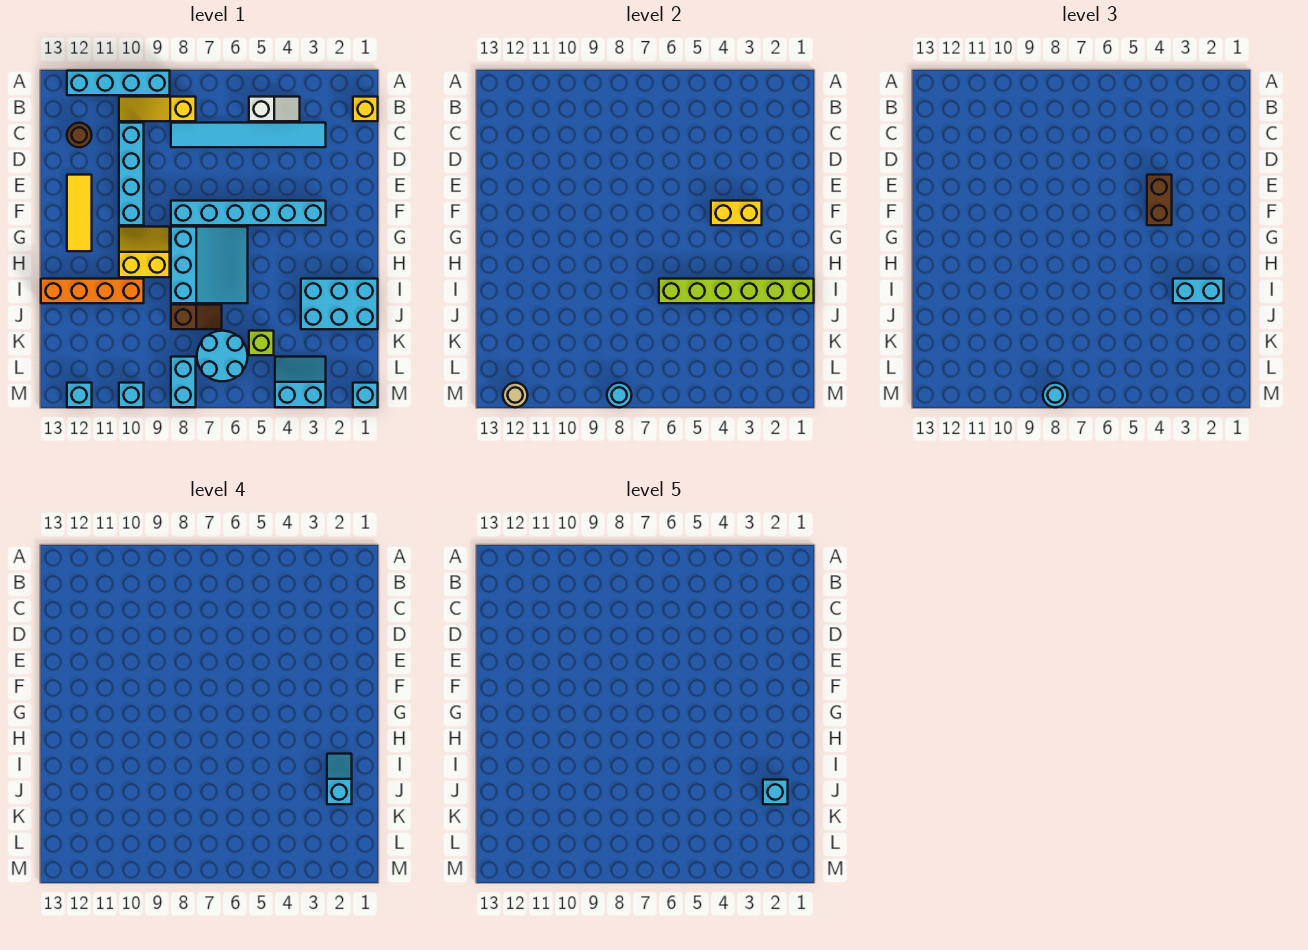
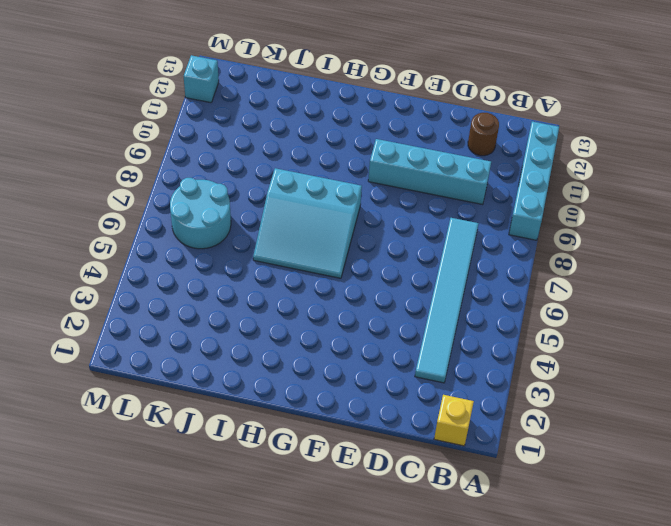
none -> white slope B4:B5 level 1 top 5
none -> yellow slope B8:B10 level 1 top 8
none -> yellow tile E12:G12 level 1
none -> cyan brick F3:F8 level 1

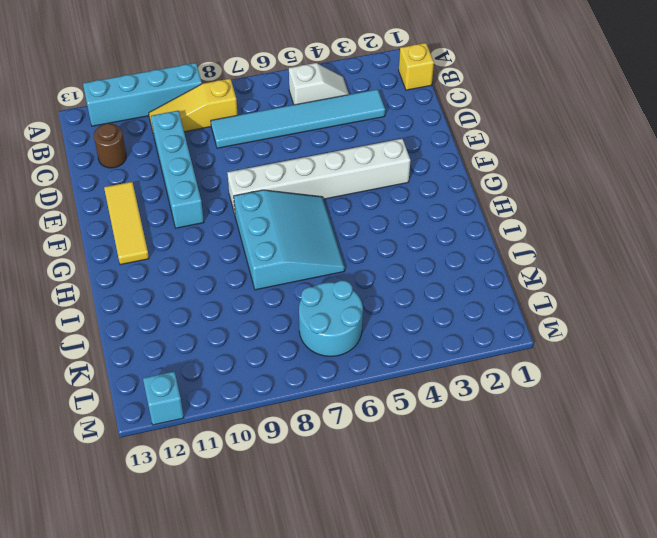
white brick F3:F8 level 1 -> cyan brick F3:F8 level 1
none -> yellow slope G9:H10 level 1 top H
none -> cyan brick I1:J3 level 1
none -> orange brick I10:I13 level 1
none -> brown slope J7:J8 level 1 top 8

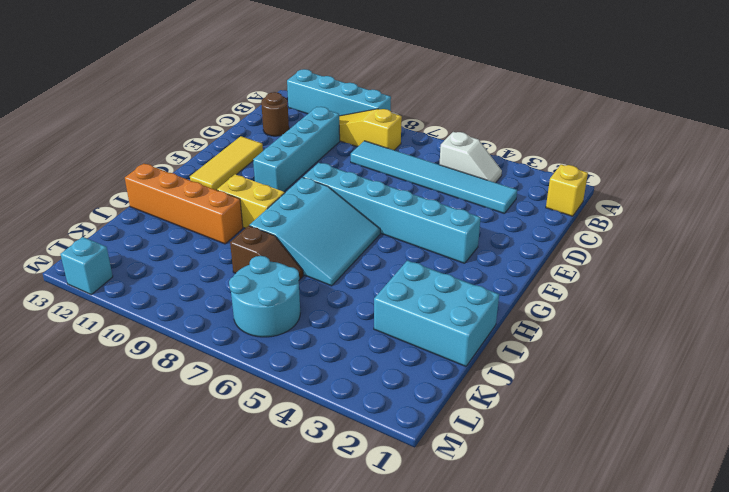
none -> lime brick K5 level 1
none -> cyan slope L3:M4 level 1 top M
none -> cyan brick L8:M8 level 1
none -> cyan brick M1 level 1

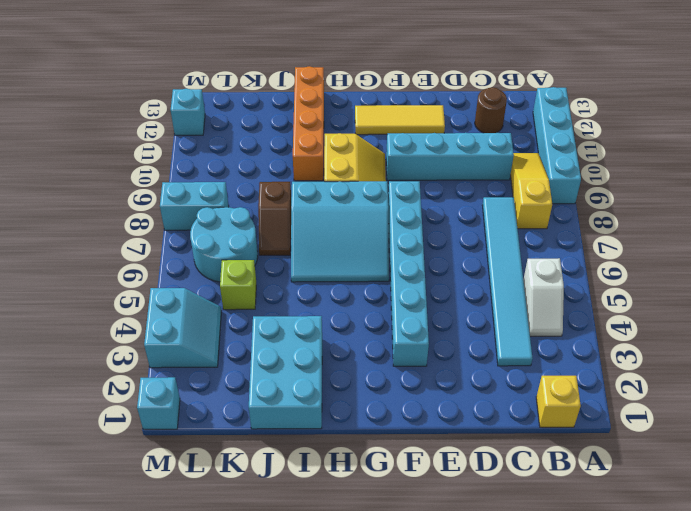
none -> cyan brick M10 level 1
none -> yellow brick F3:F4 level 2
none -> lime brick I1:I6 level 2
none -> cyan round brick M8 level 2

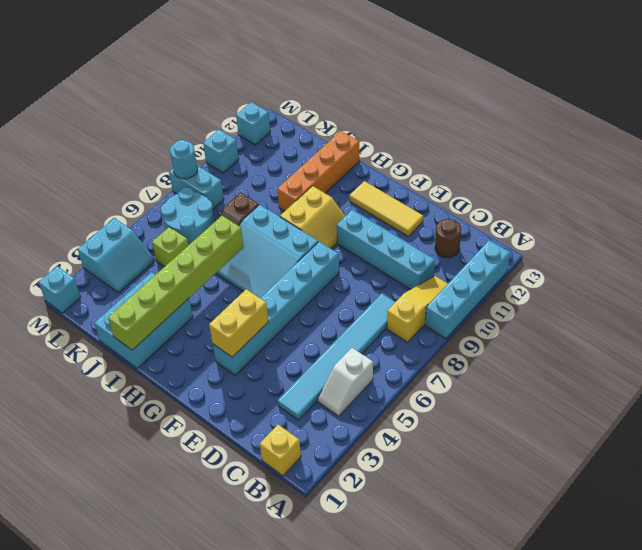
none -> tan round brick M12 level 2
none -> brown brick E4:F4 level 3
none -> cyan brick I2:I3 level 3
none -> cyan round brick M8 level 3

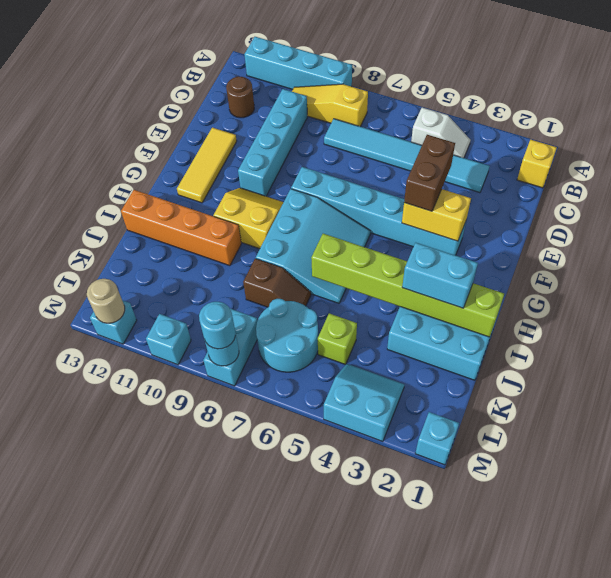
none -> cyan slope I2:J2 level 4 top J
none -> cyan brick J2 level 5

